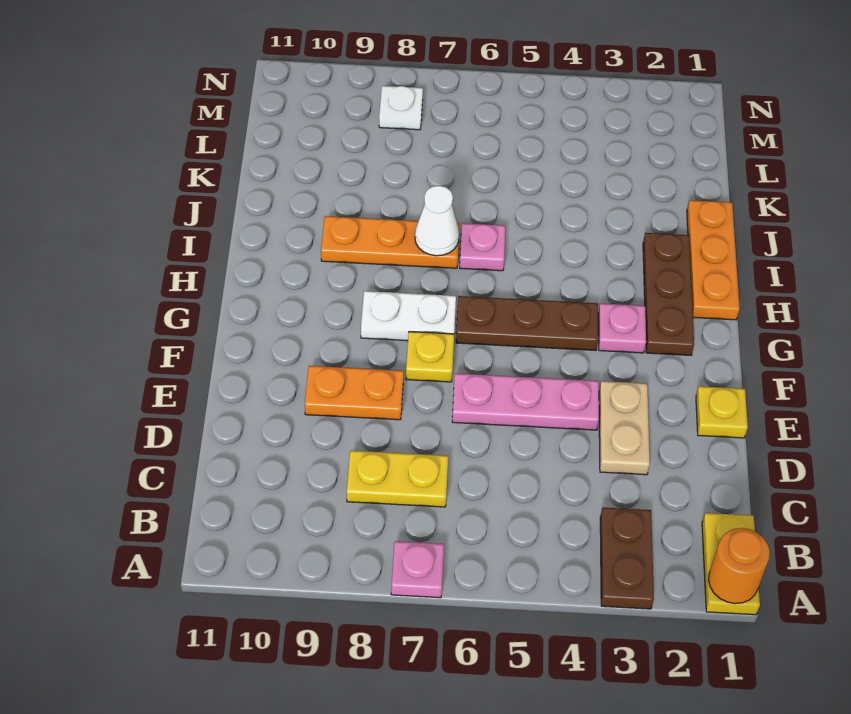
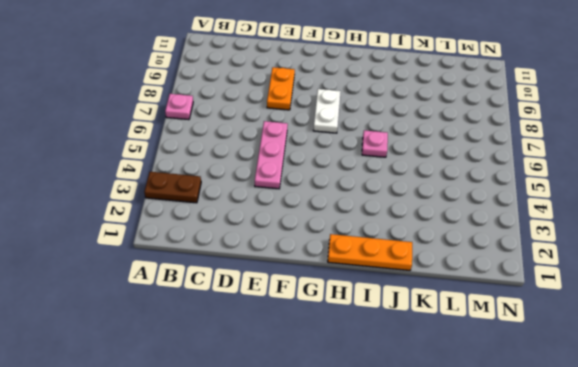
none -> yellow plate A1:B1 level 1
none -> yellow plate C7:C8 level 1
none -> tan plate D3:E3 level 1

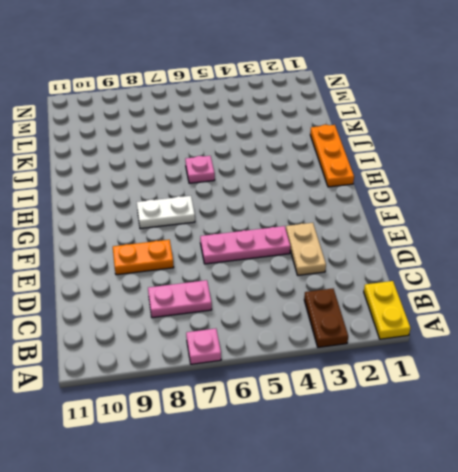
pink plate C7:C8 level 1 -> yellow plate C7:C8 level 1
none -> yellow plate E1 level 1
none -> yellow plate F7 level 1
none -> brown plate G2:I2 level 1

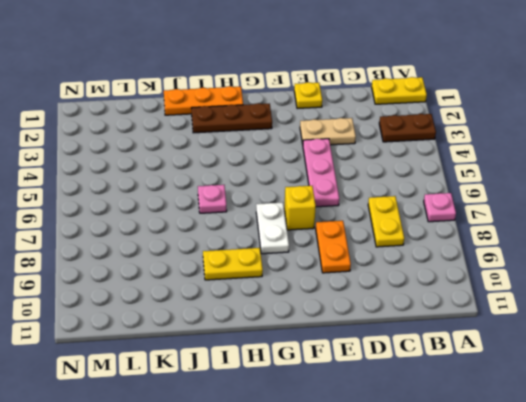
yellow brick F7 level 1 -> yellow plate F7 level 1
yellow plate H9:I9 level 1 -> orange plate I7:I9 level 1
none -> pink plate G3 level 1
none -> brown plate G4:G6 level 1
none -> white plate M8 level 1

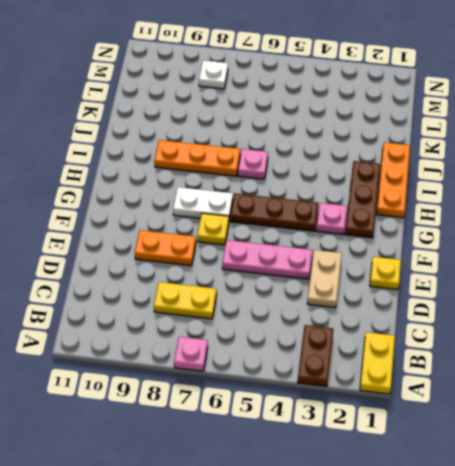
none -> orange round brick A1 level 2
none -> white cone I7 level 2

